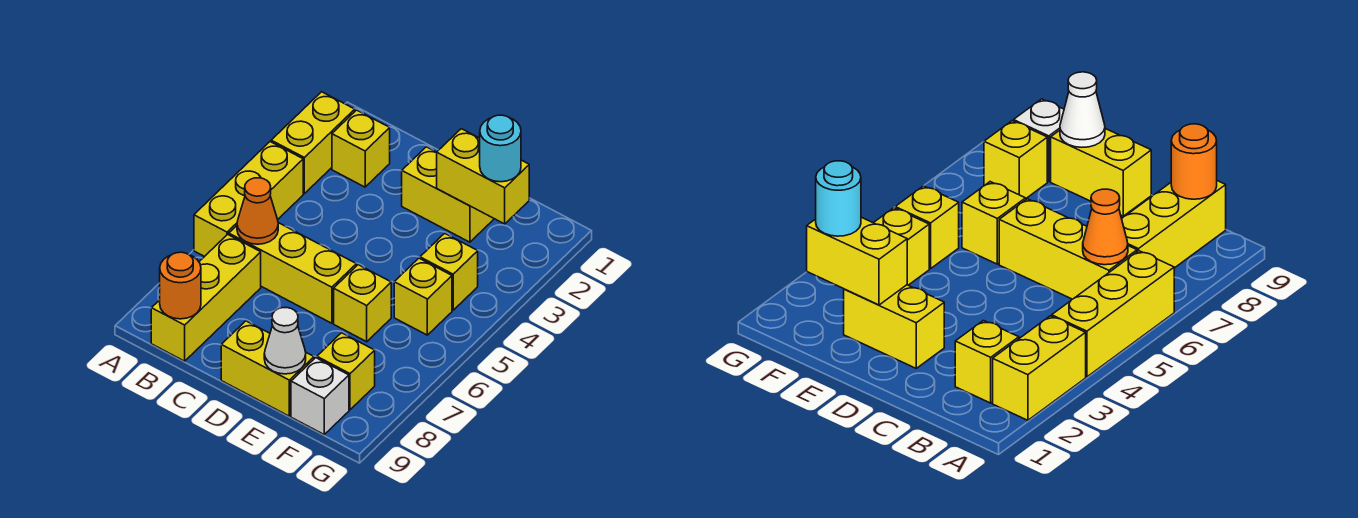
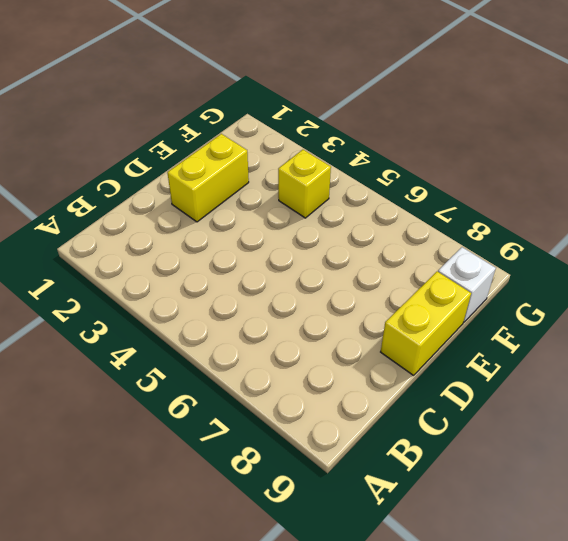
none -> yellow brick A2:A3 level 1
none -> yellow brick A4:A6 level 1
none -> yellow brick B2 level 1

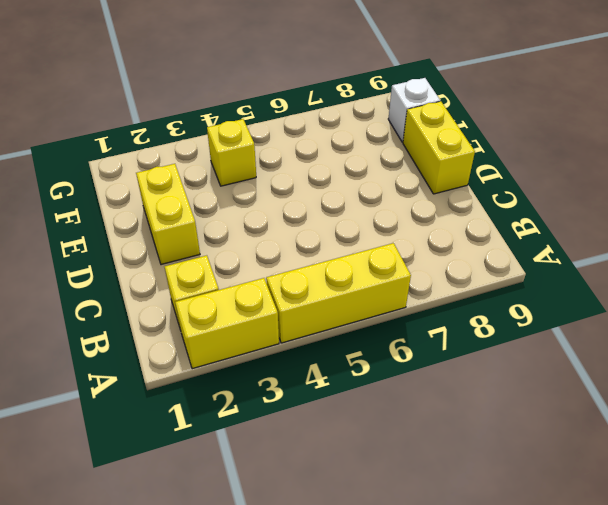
none -> yellow brick B6:D6 level 1
none -> yellow brick B7:B9 level 1
none -> yellow brick E6 level 1

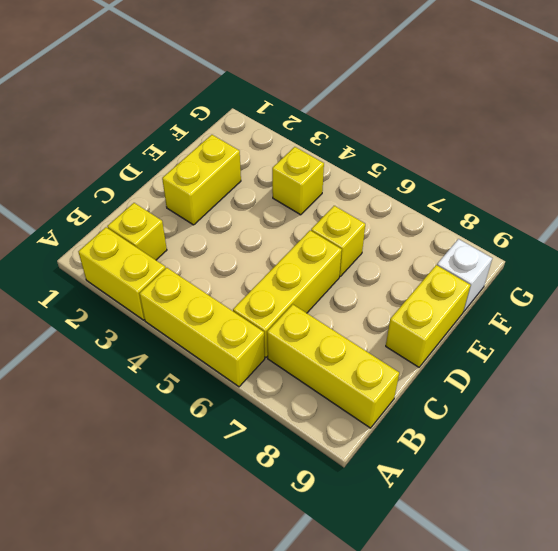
none -> yellow brick F5 level 1
none -> yellow brick F8 level 1
none -> orange cone B6 level 2

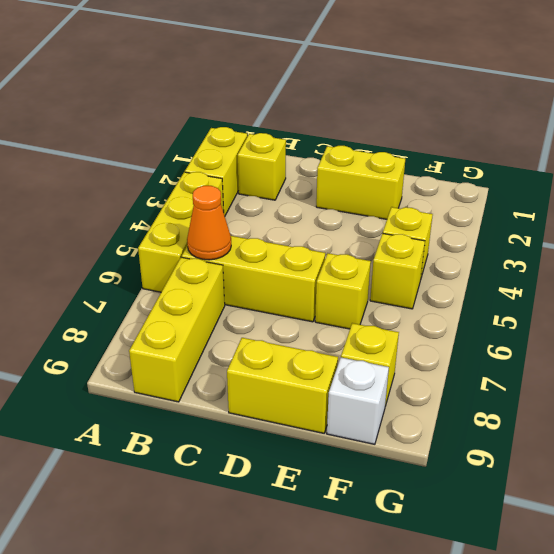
none -> orange round brick B9 level 2
none -> yellow brick E2:F2 level 2
none -> white cone E9 level 2

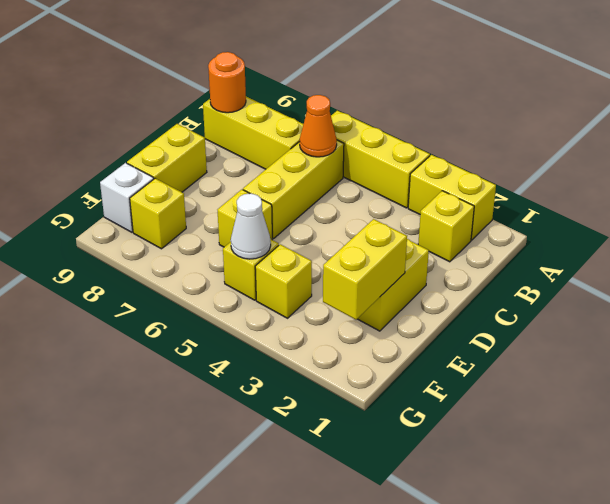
white cone F5 level 2 -> white cone E9 level 2
none -> cyan round brick F2 level 3

